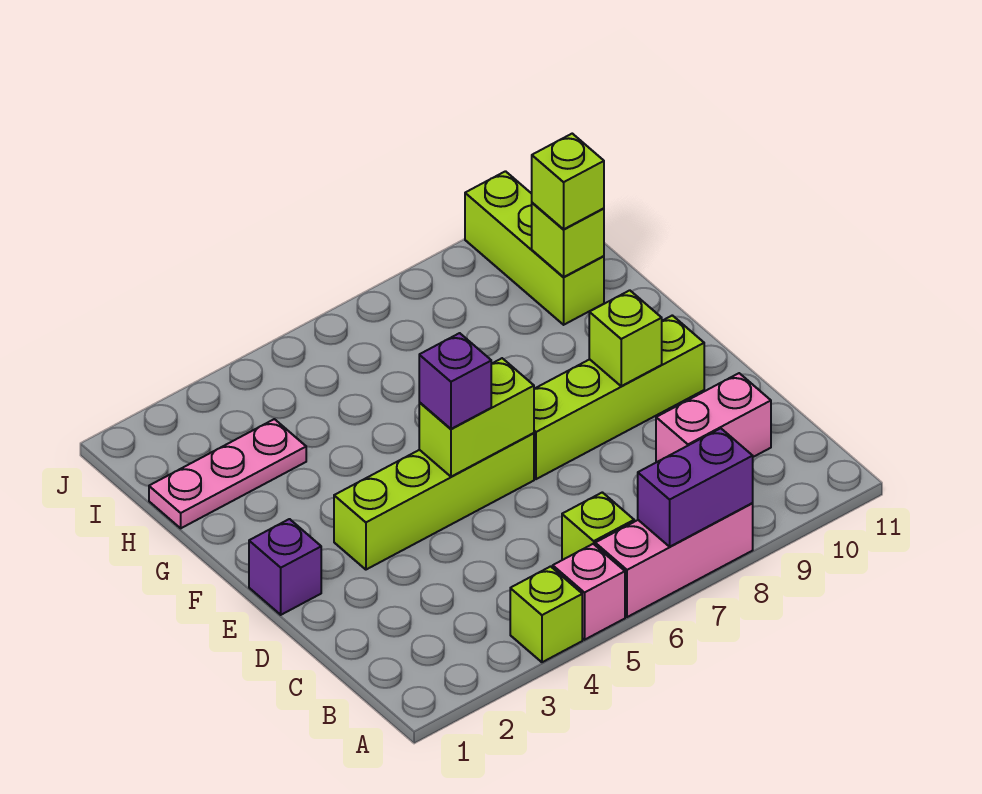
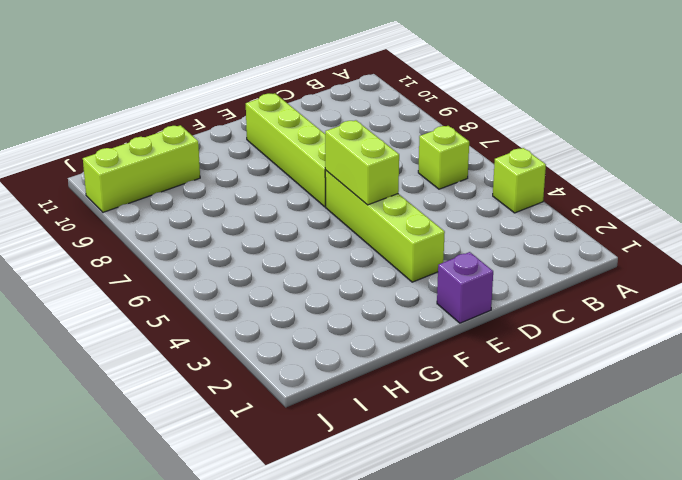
none -> pink brick A5 level 1
none -> pink brick A6:A8 level 1
none -> pink brick C9:C10 level 1

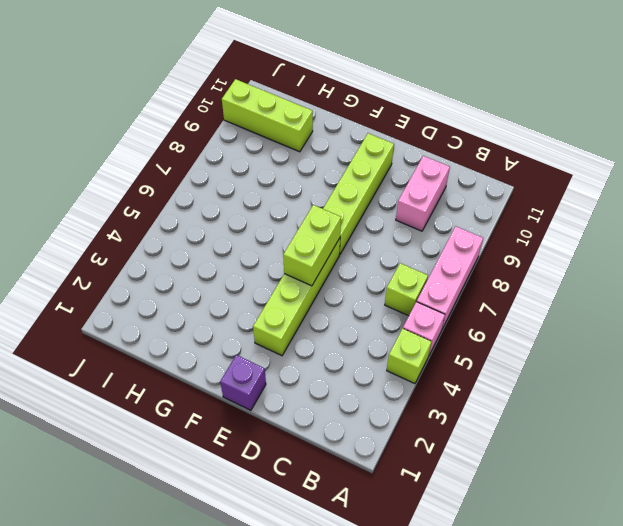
none -> pink plate H1:H3 level 1
none -> purple brick A7:A8 level 2
none -> lime brick E9 level 2

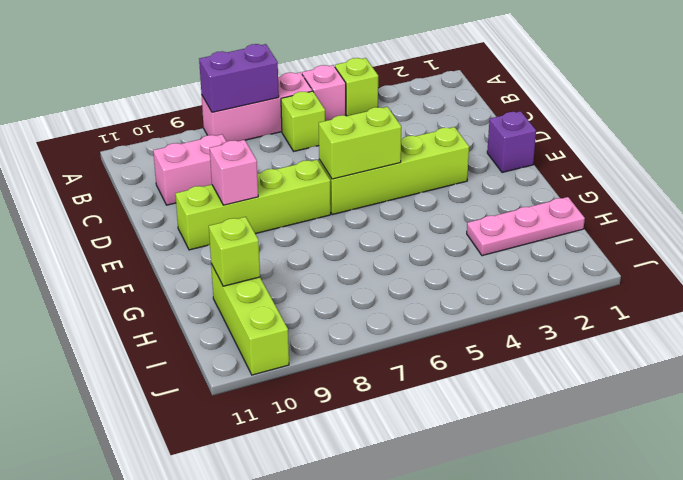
pink brick E9 level 2 -> lime brick E9 level 2
none -> purple brick E5 level 3
none -> lime brick H10 level 3

